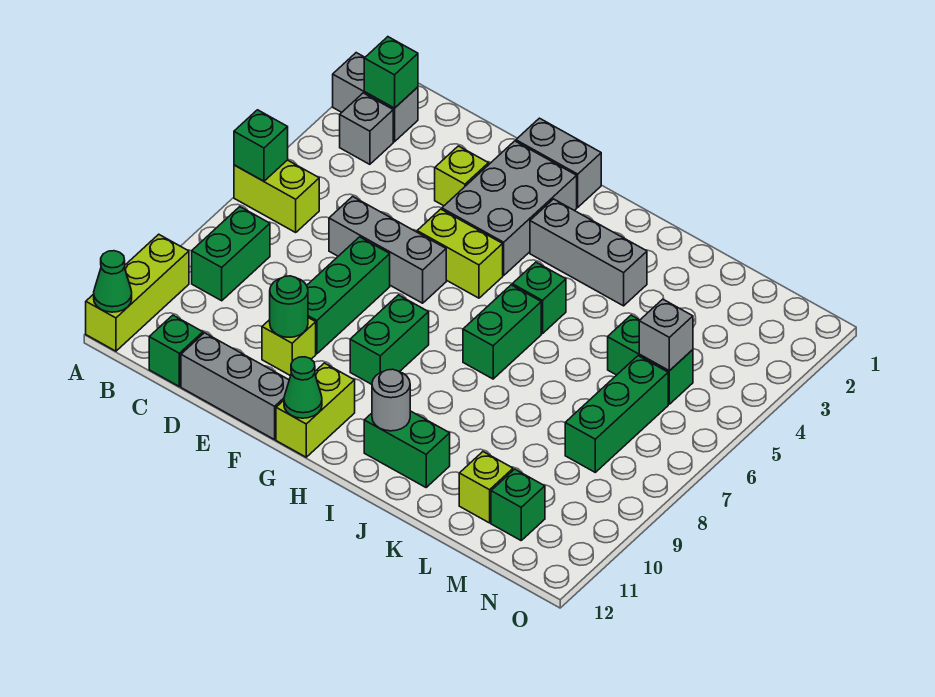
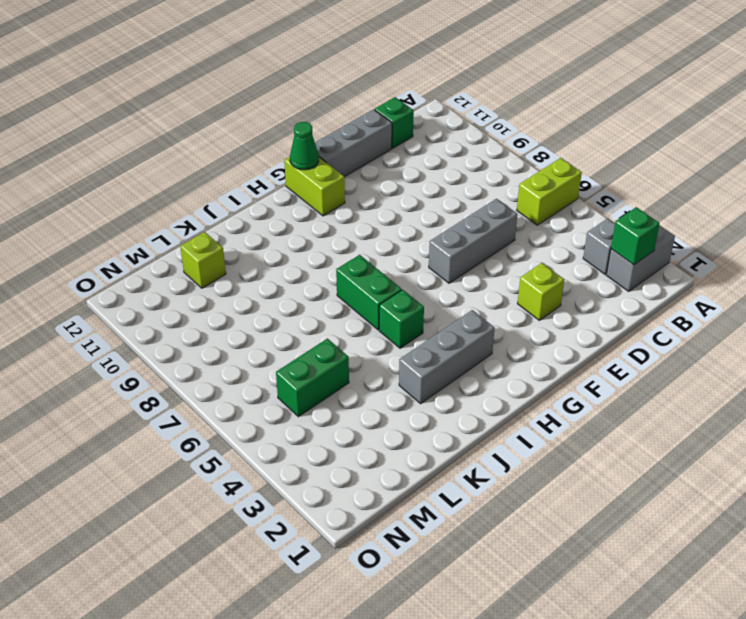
none -> lime brick A10:A12 level 1
none -> green brick B8:B9 level 1
none -> green brick E7:E9 level 1
none -> lime brick E10 level 1

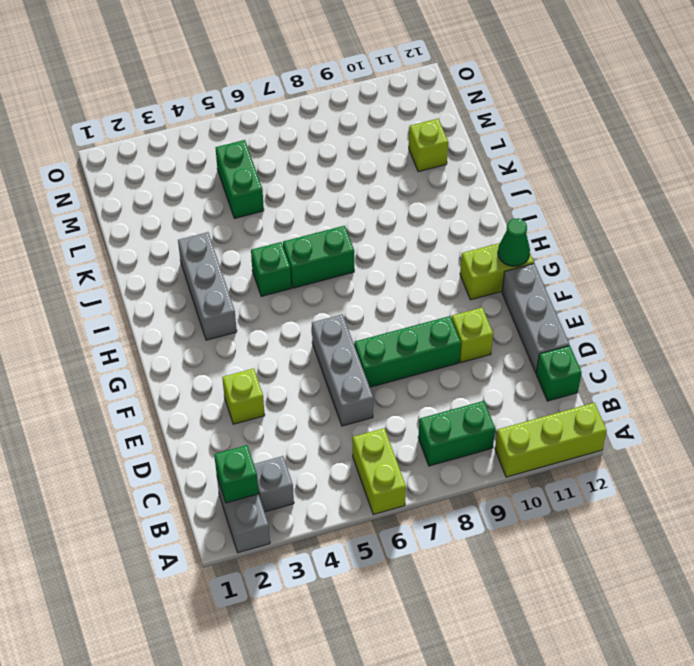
none -> grey brick F1:G1 level 1
none -> grey brick F2:G4 level 1
none -> lime brick F5:G5 level 1
none -> green brick G8:G9 level 1

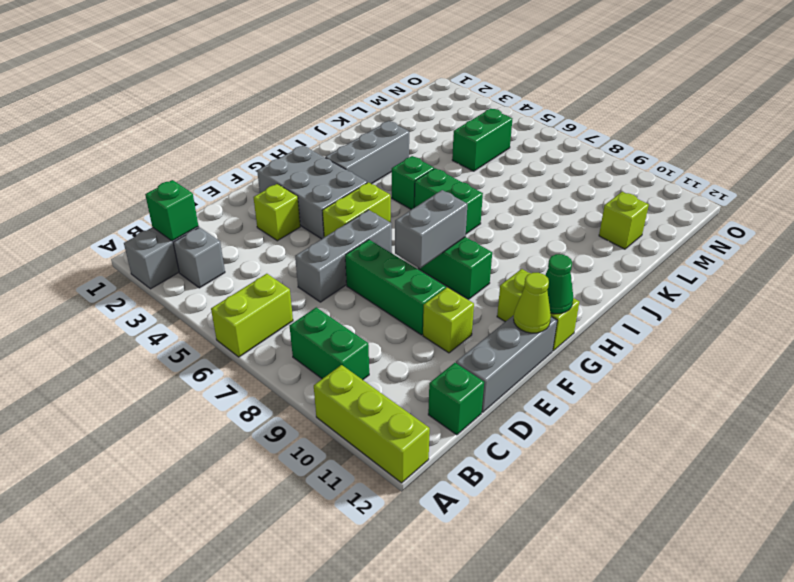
grey brick F8:G8 level 2 -> grey brick F1:G1 level 1
lime cone F12 level 2 -> none
none -> green brick I11:J11 level 1
none -> green brick M6:M8 level 1
none -> green brick M11 level 1
none -> green brick A6 level 2

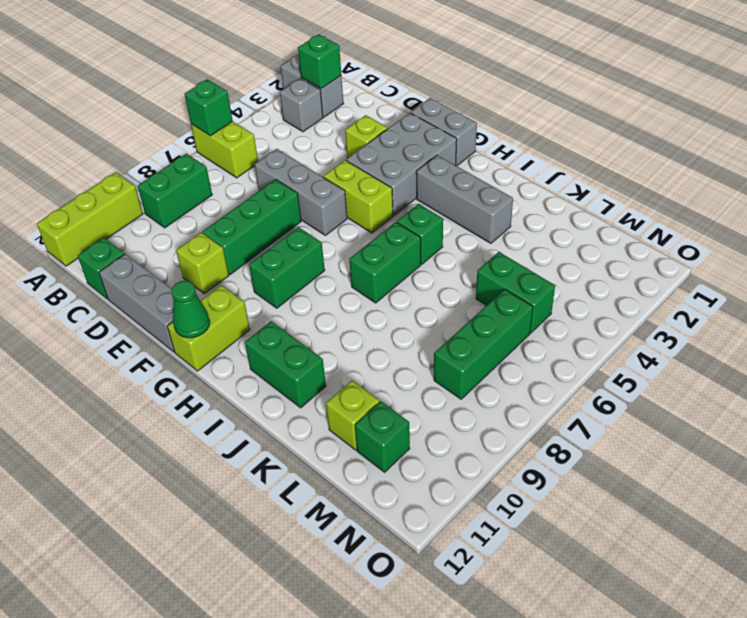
none -> green cone A12 level 2
none -> green round brick E10 level 2
none -> grey round brick I11 level 2
none -> grey brick M5 level 2

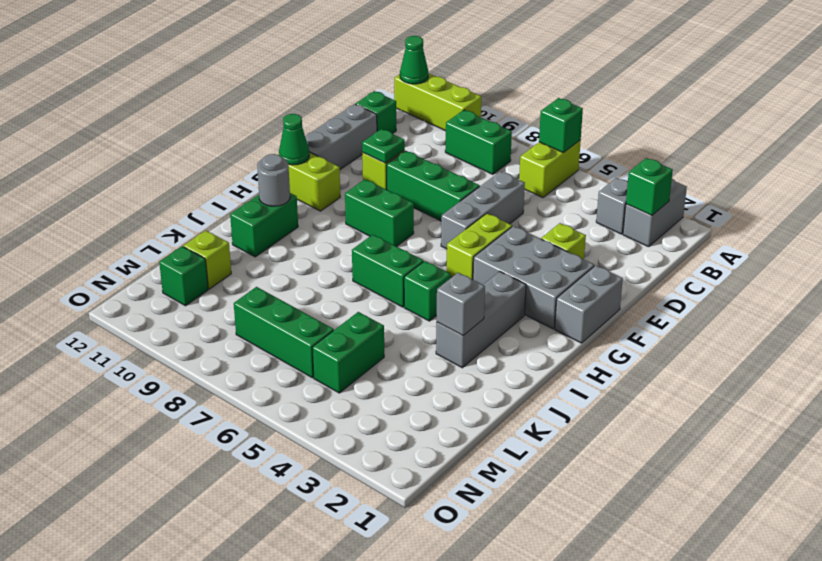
green plate E10 level 2 -> green round brick E10 level 2
grey brick J3 level 2 -> grey brick M5 level 2

